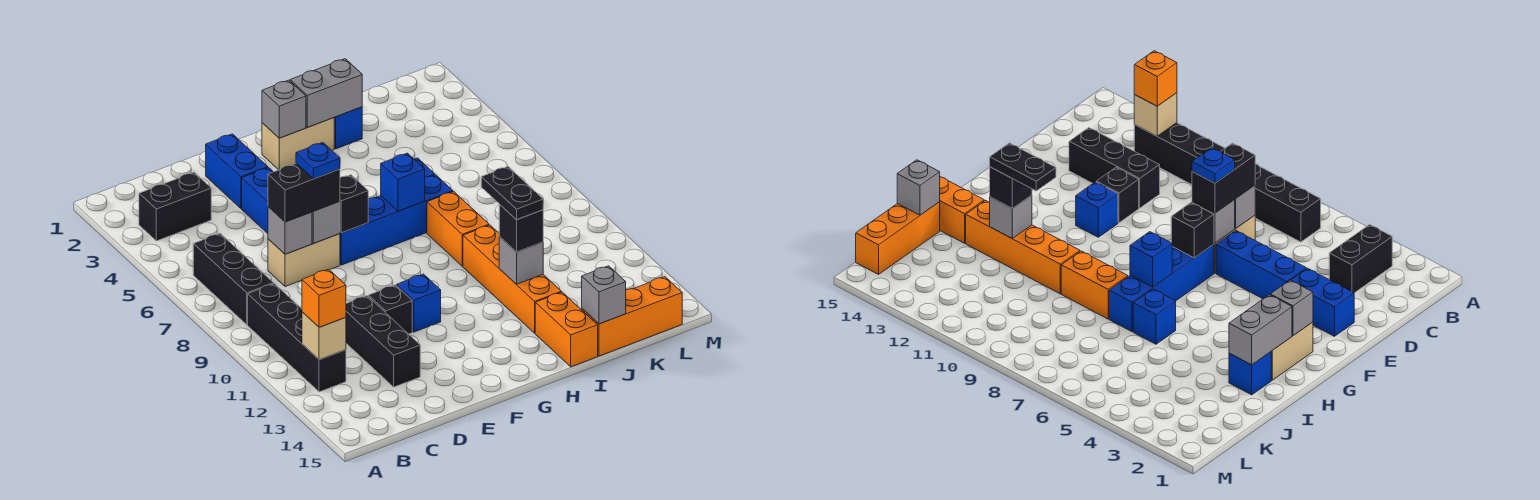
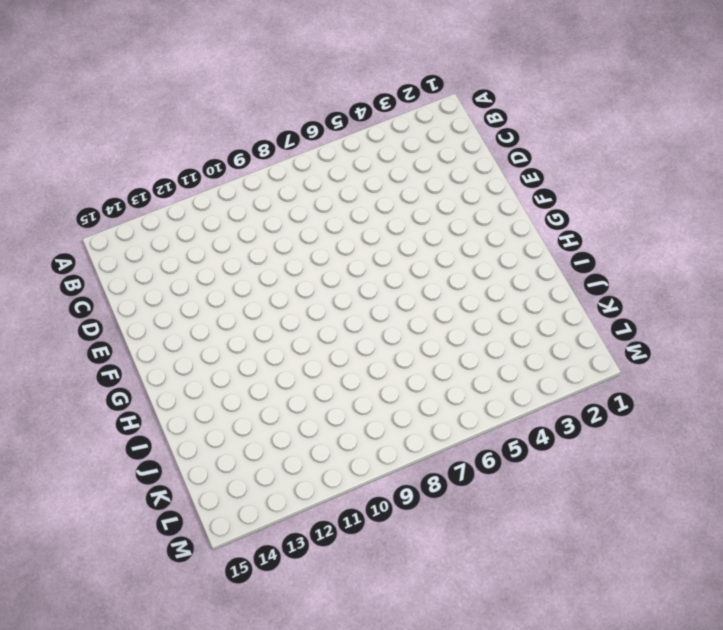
none -> black brick B3:C3 level 1
none -> black brick B6:B8 level 1
none -> black brick B9:B12 level 1
none -> tan brick D7:E7 level 1

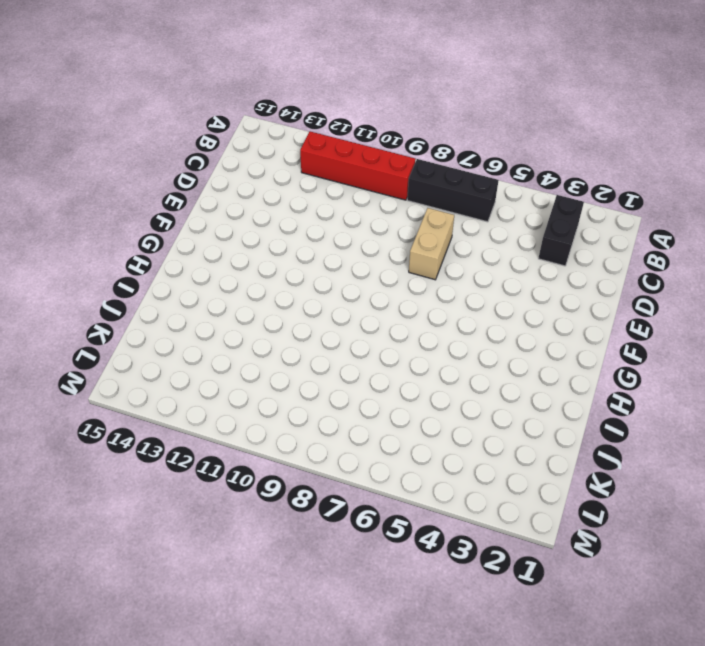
red brick B9:B12 level 1 -> black brick B9:B12 level 1
none -> black brick D11:D13 level 1
none -> blue brick E2:E3 level 1
none -> blue brick E4:E6 level 1
none -> black brick E11 level 1

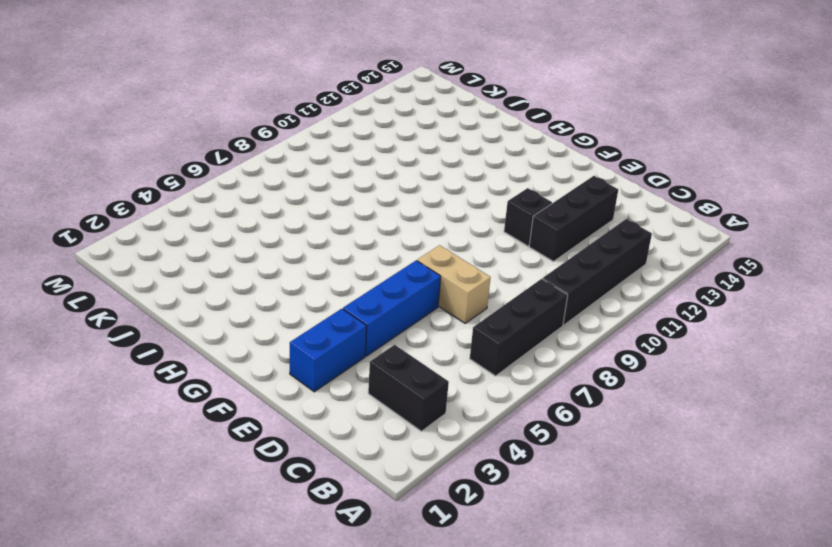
none -> blue brick F7:I7 level 1
none -> blue brick F11 level 1
none -> tan brick G2:H2 level 1
none -> blue brick I2 level 1

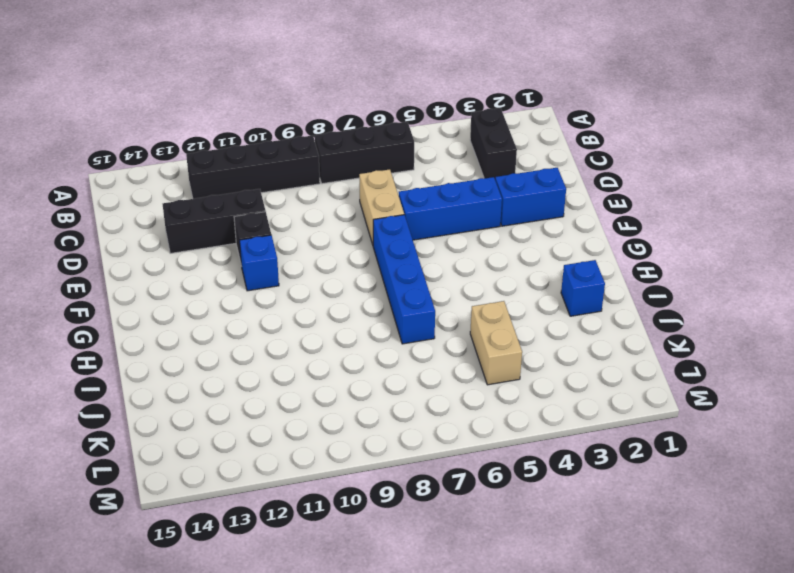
tan brick J5:K5 level 1 -> tan brick G2:H2 level 1
none -> blue brick I6 level 1
none -> orange brick I8:I9 level 1
none -> orange brick I10:I13 level 1
none -> orange brick I14:I15 level 1

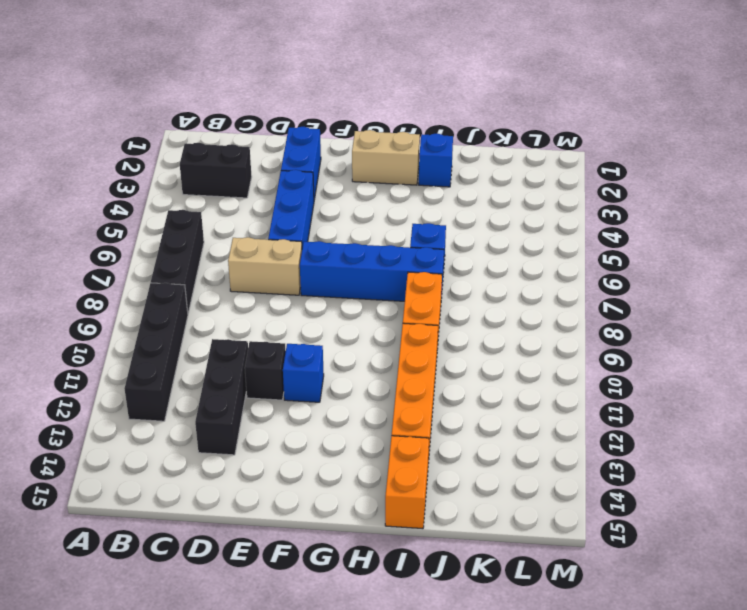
none -> orange brick J15:L15 level 1
none -> tan brick B12 level 2
none -> grey brick D7 level 2
none -> grey brick E7 level 2

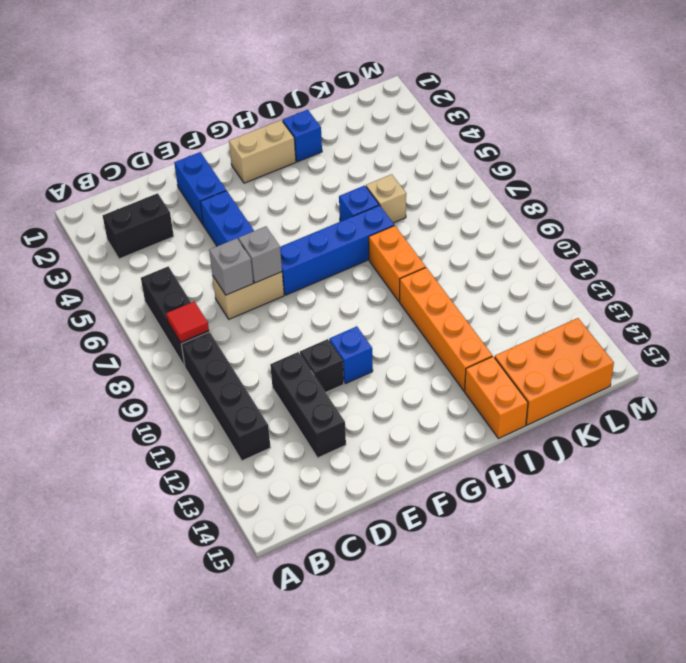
red tile B8 level 2 -> none
tan brick J6 level 1 -> tan brick B12 level 2
orange brick J14:L15 level 1 -> orange brick J15:L15 level 1
none -> black brick F7 level 2
none -> grey brick G2 level 2
none -> grey brick H2:I2 level 2
none -> blue brick H7 level 2

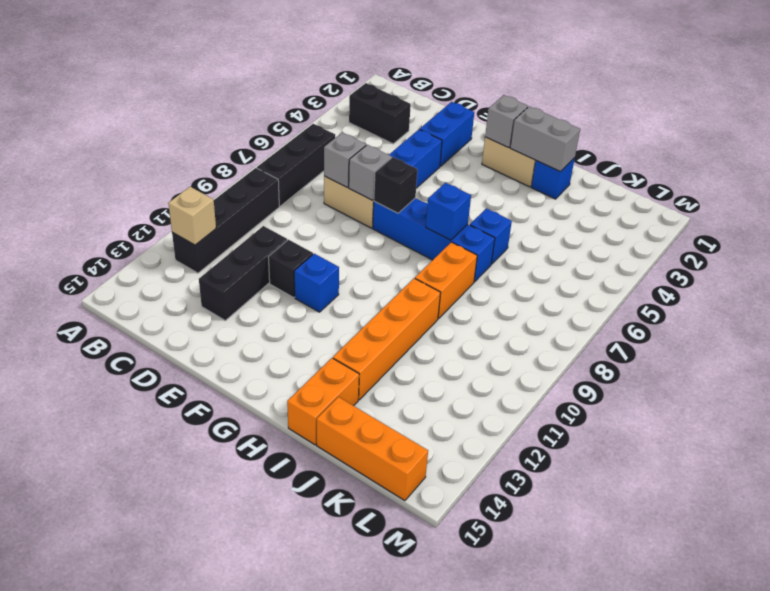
none -> grey brick I12 level 2
none -> grey brick J15 level 2
none -> orange brick B12 level 3
none -> black brick D7:E7 level 3

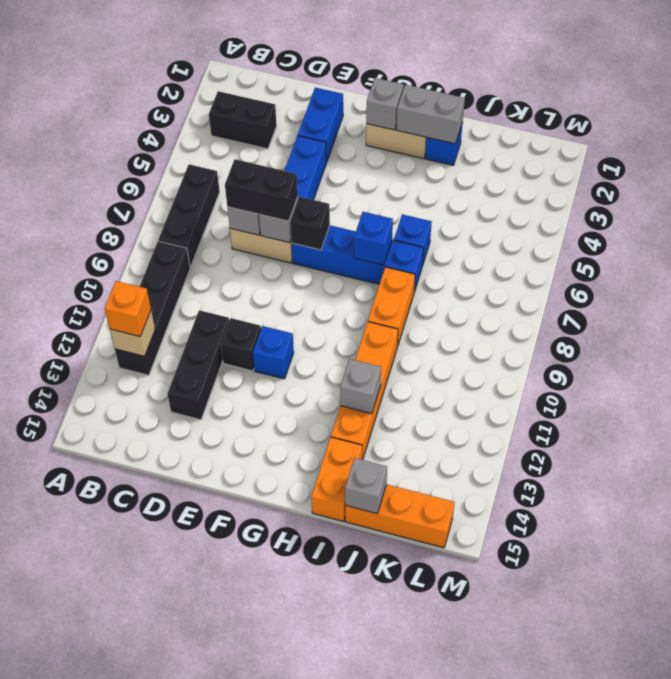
none -> black brick I12 level 3
none -> blue plate E7 level 4
none -> black plate I11:I12 level 4

